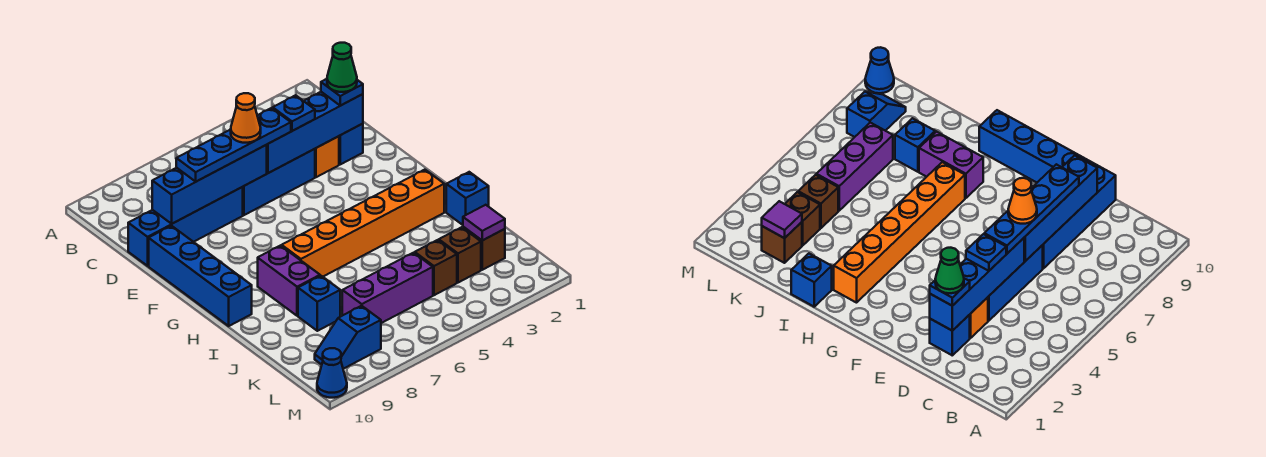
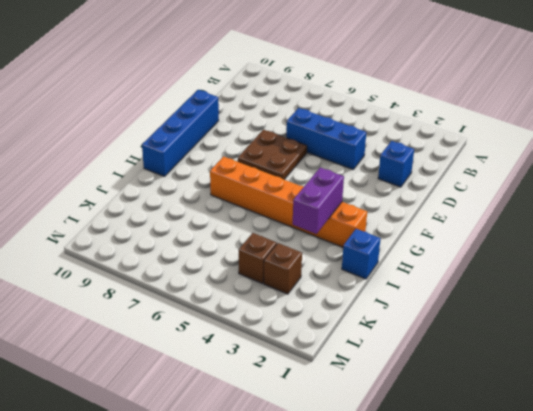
brown plate E6:F7 level 1 -> none
purple brick H3:I3 level 2 -> purple brick H8:I8 level 1
none -> orange brick D3 level 1
none -> blue brick D7:D10 level 1
none -> blue brick J8 level 1

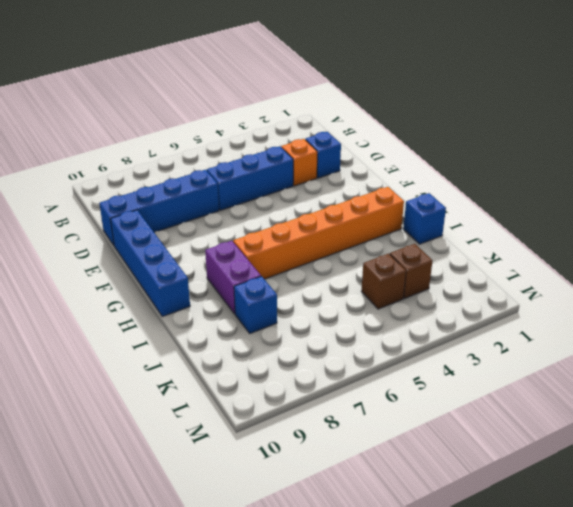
none -> brown brick K2 level 1
none -> purple brick K5:K7 level 1
none -> blue slope L8:L9 level 1 top 8

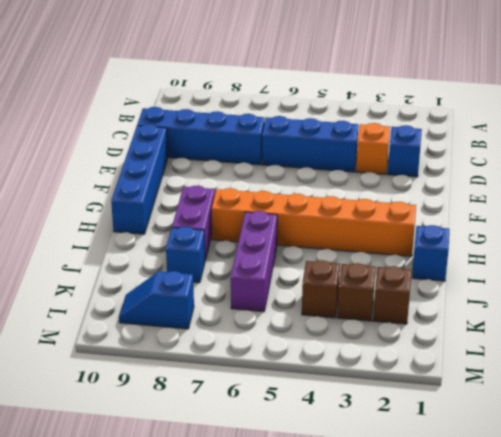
purple brick I6:K6 level 1 -> purple brick K5:K7 level 1
none -> blue cone M10 level 1
none -> blue brick D2:D5 level 2
none -> blue brick D6:D9 level 2

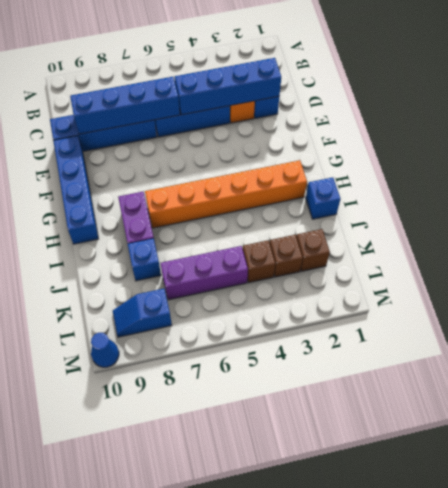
none -> purple tile K2 level 2
none -> blue plate D2 level 3
none -> blue plate D4 level 3

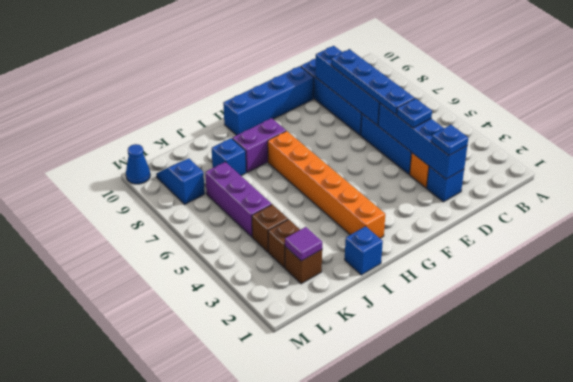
none -> green cone D2 level 4
none -> orange cone D6 level 4

